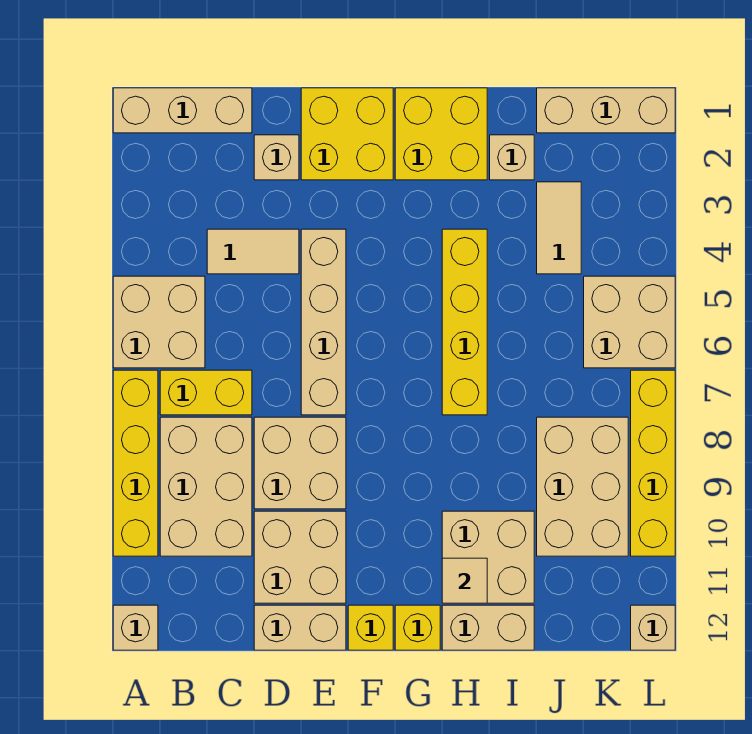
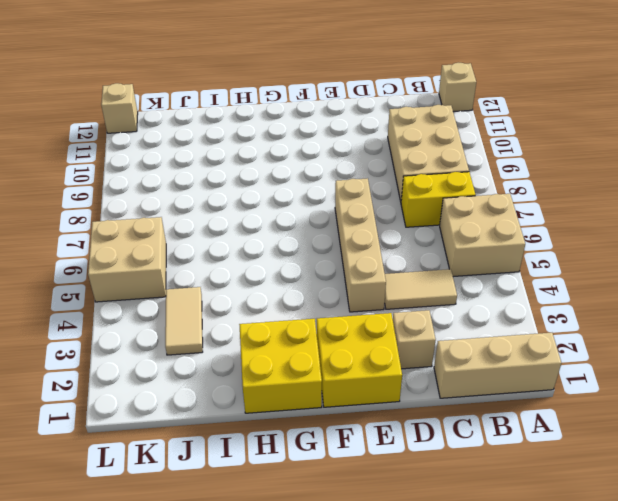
none -> yellow brick A7:A10 level 1
none -> tan brick D8:E9 level 1
none -> tan brick D10:E11 level 1

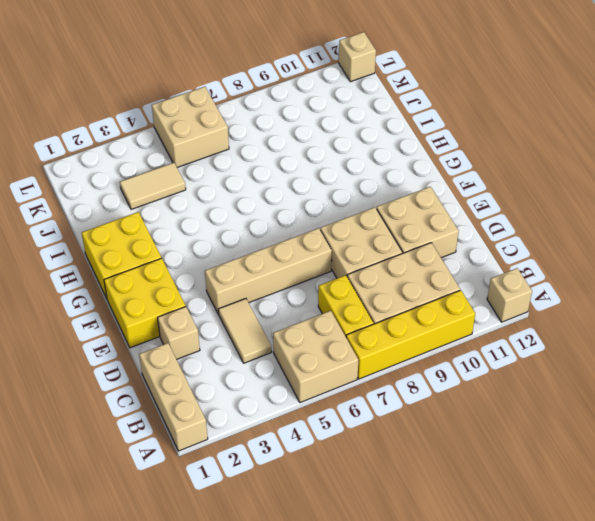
none -> tan brick D12:E12 level 1
none -> yellow brick F12 level 1
none -> yellow brick G12 level 1

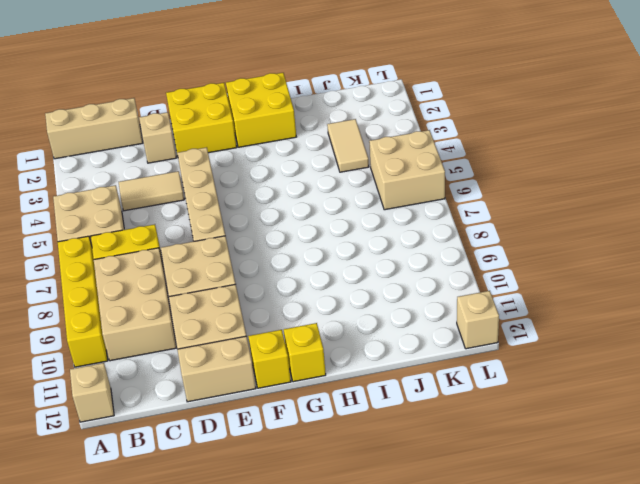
none -> yellow brick H4:H7 level 1
none -> tan brick H10:I11 level 1
none -> tan brick H12:I12 level 1

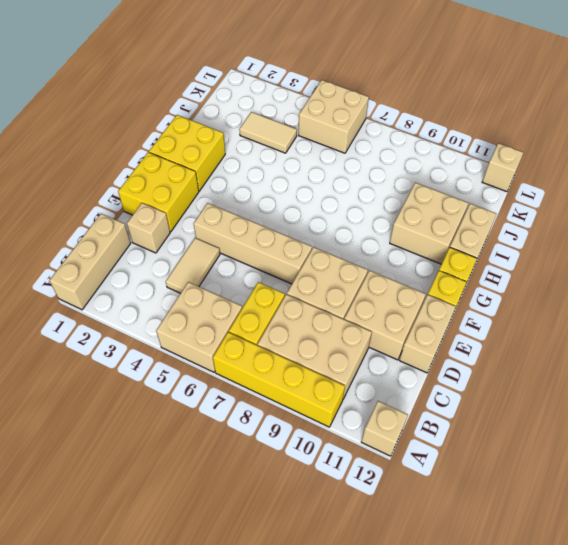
none -> yellow brick H4:H7 level 1
none -> tan brick I2 level 1
none -> tan brick J1:L1 level 1

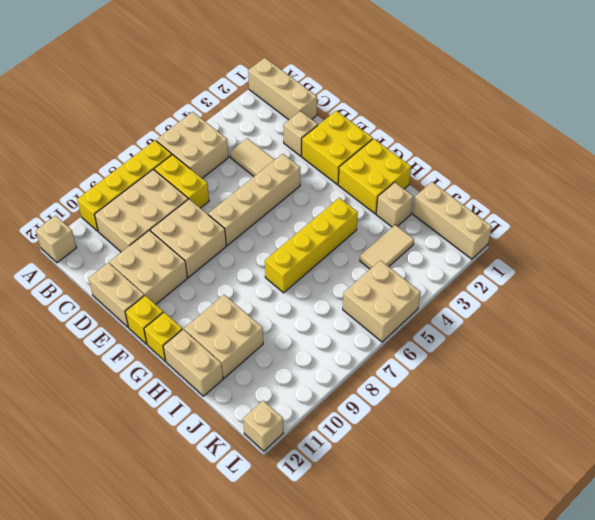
none -> tan brick J8:K10 level 1
none -> yellow brick L7:L10 level 1
none -> tan tile H11 level 2

